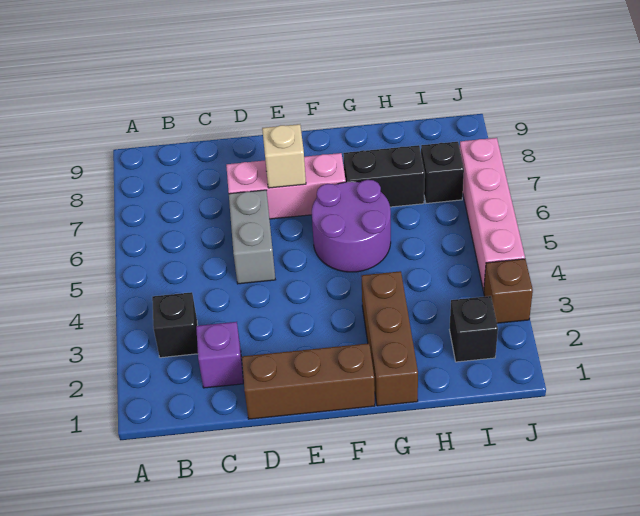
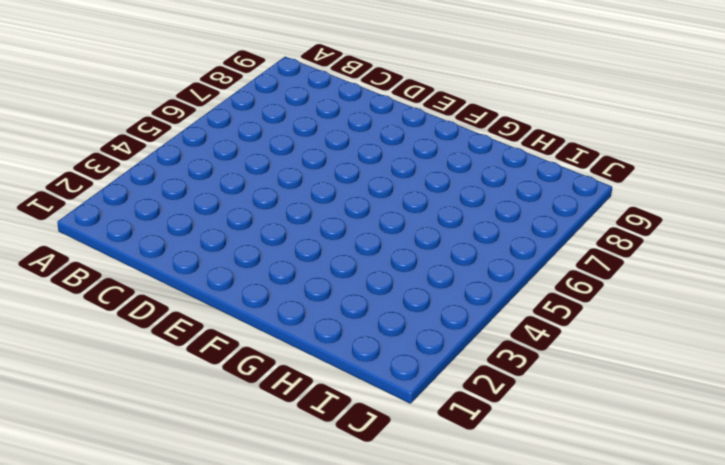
none -> black brick B3 level 1
none -> purple brick C2 level 1
none -> brown brick D1:F1 level 1

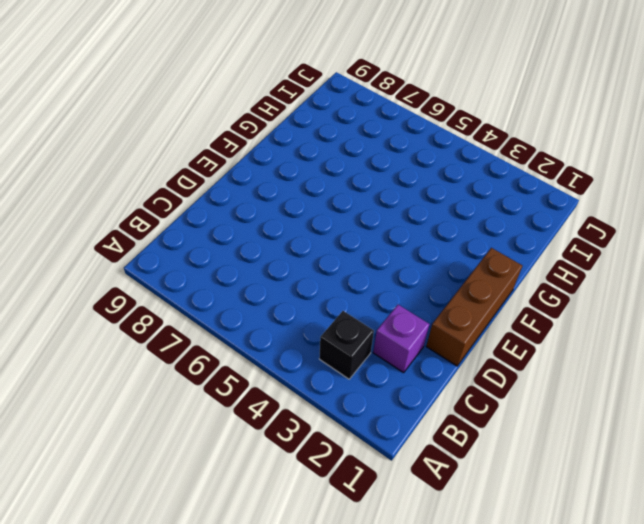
none -> grey brick D5:D6 level 1
none -> pink brick D7:F7 level 1
none -> purple round brick F5:G6 level 1

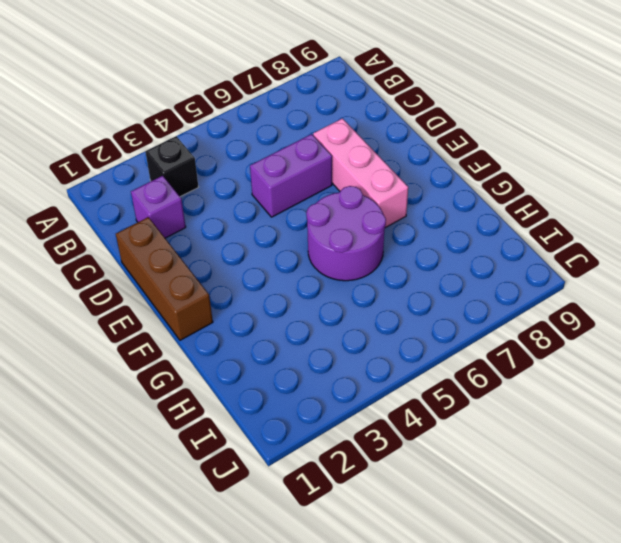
purple brick D5:D6 level 1 -> grey brick D5:D6 level 1
none -> brown brick G1:G3 level 1
none -> black brick G7:H7 level 1
none -> black brick I2 level 1

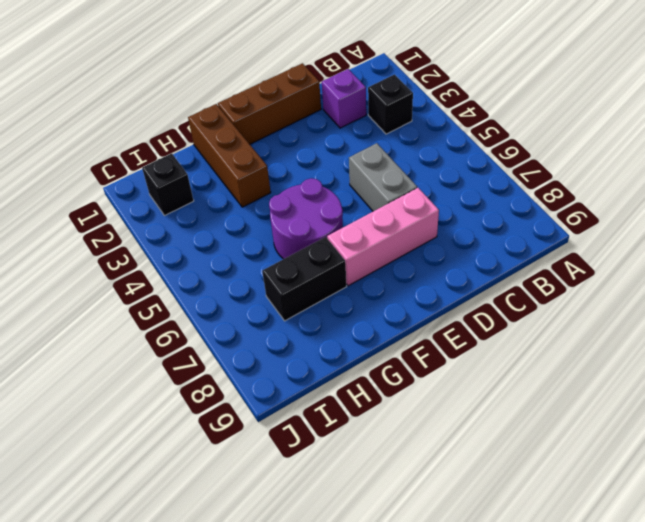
none -> black brick I7 level 1
none -> brown brick J3 level 1
none -> pink brick J4:J7 level 1

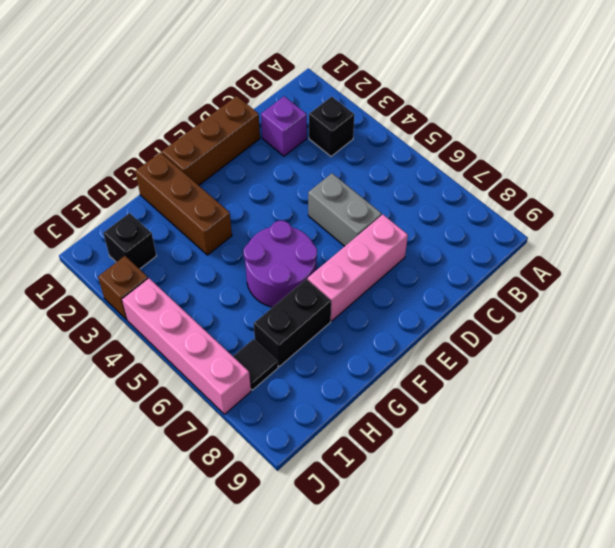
black tile I7 level 1 -> black brick I7 level 1
none -> tan brick E7 level 2

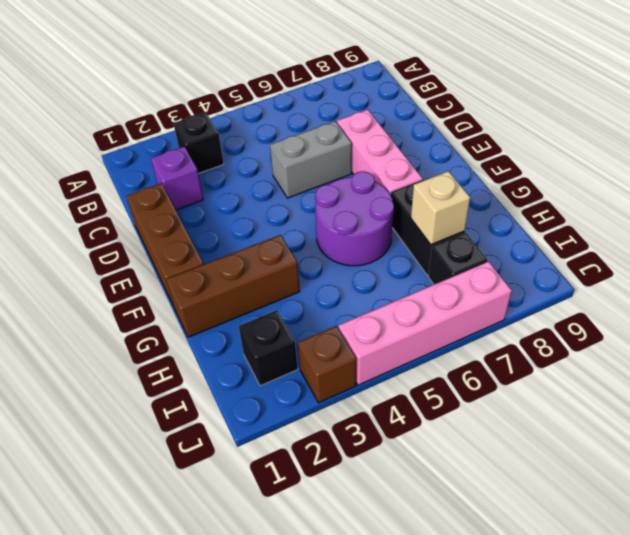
tan brick H7 level 2 -> tan brick E7 level 2

